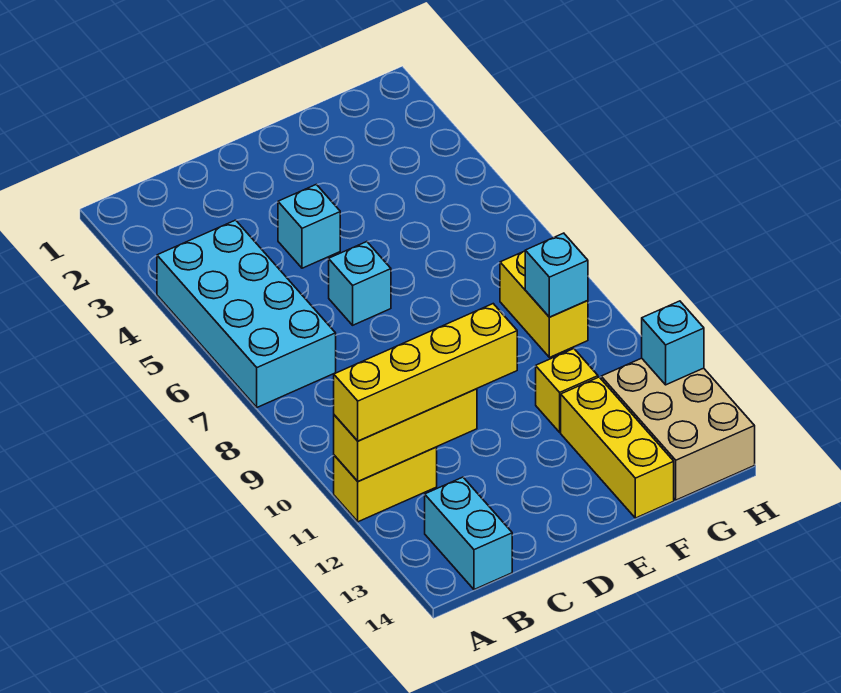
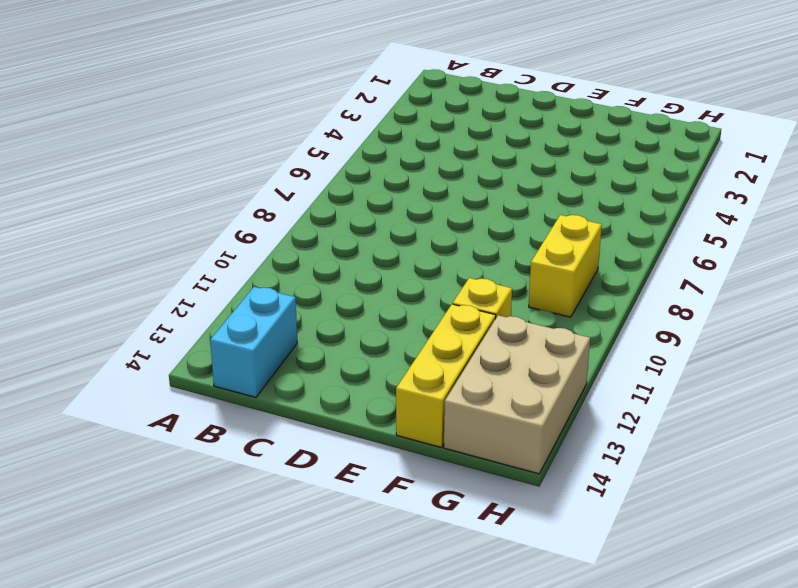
none -> cyan brick A4:B7 level 1
none -> yellow brick A11:B11 level 1
none -> cyan brick D4 level 1

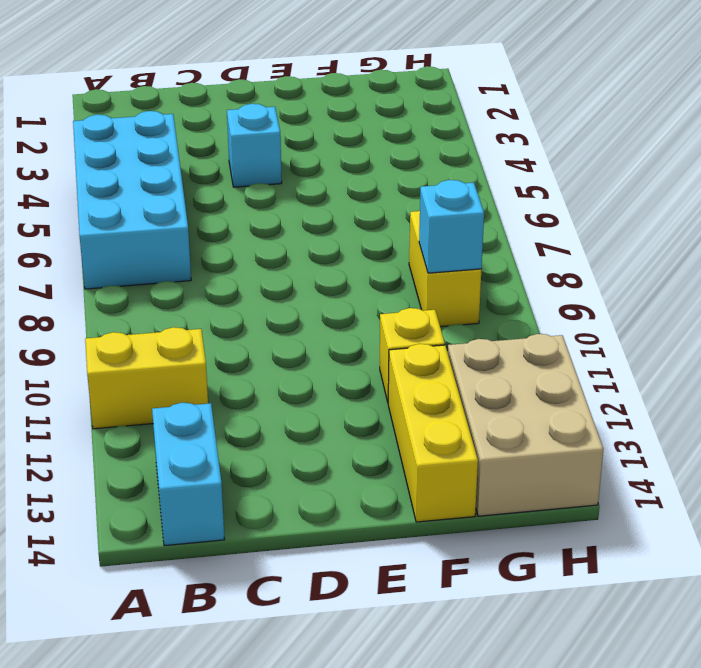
none -> cyan brick D6 level 1
none -> yellow brick A11:C11 level 2
none -> cyan brick H12 level 2

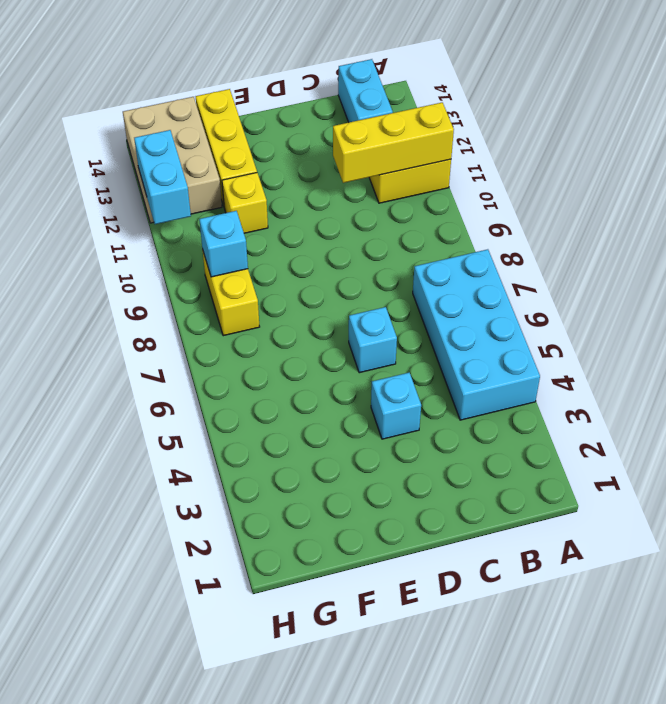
cyan brick H11:H12 level 2 -> cyan brick H12 level 2
none -> yellow brick A11:D11 level 3

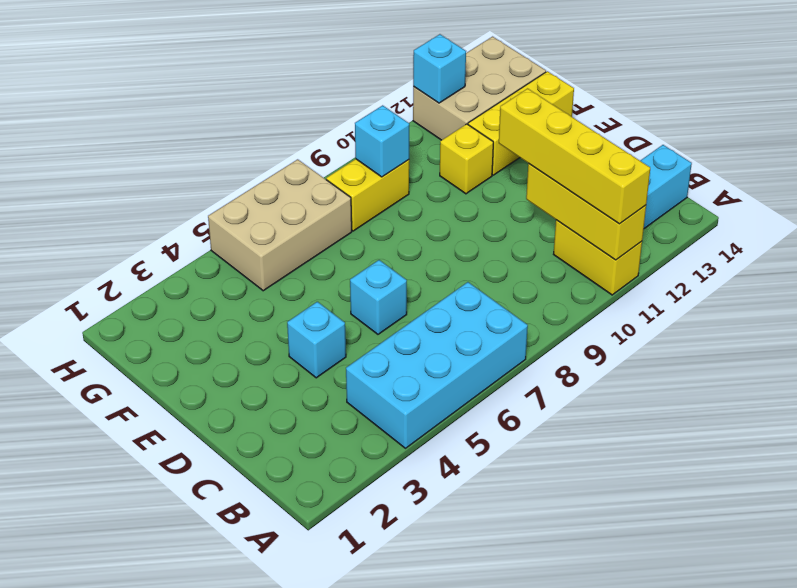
tan brick G5:H7 level 1 -> none

